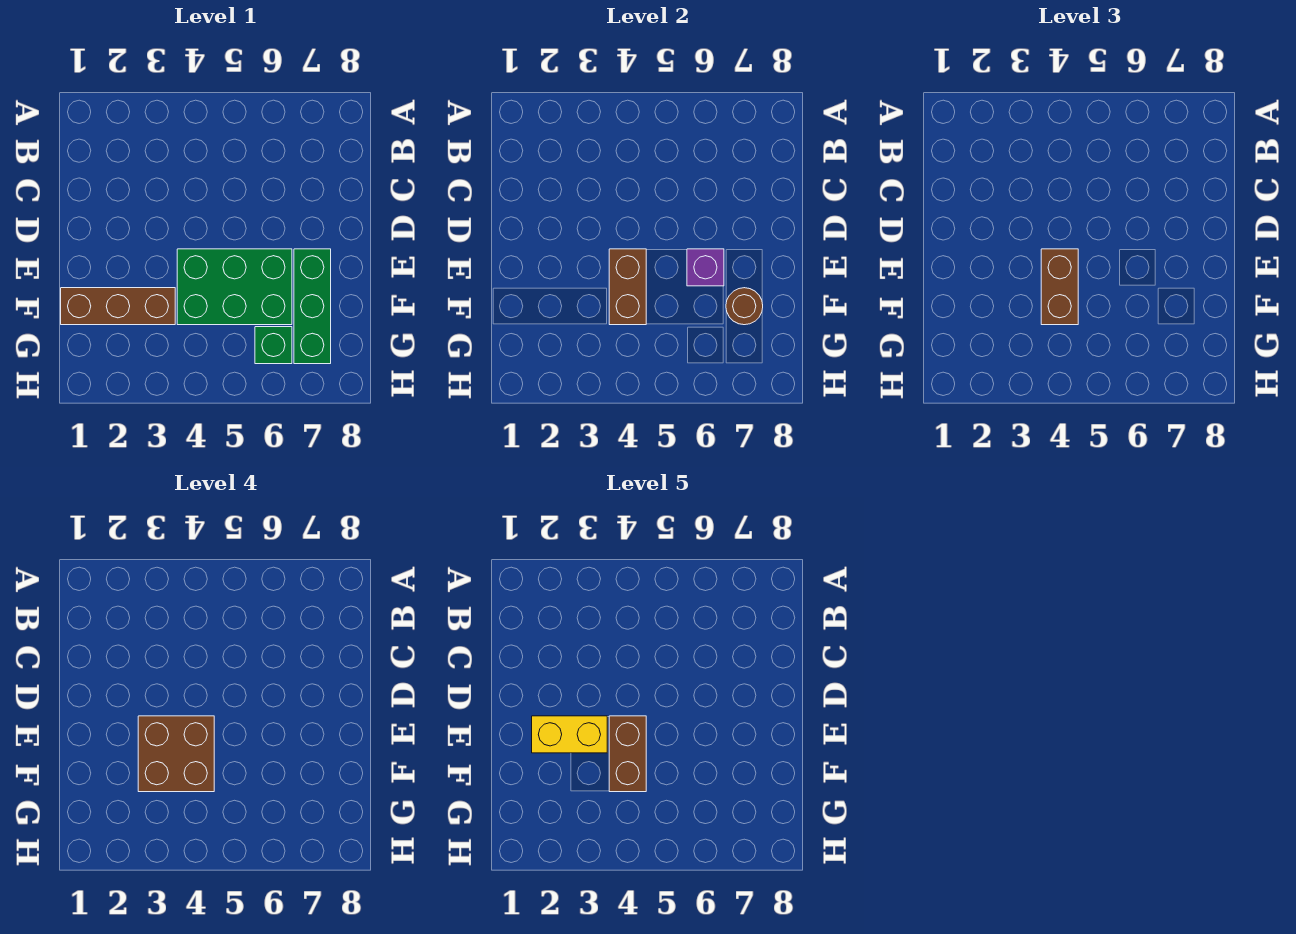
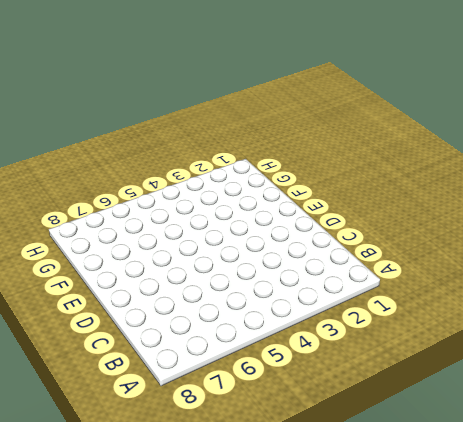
none -> green brick E4:F6 level 1
none -> green brick E7:G7 level 1

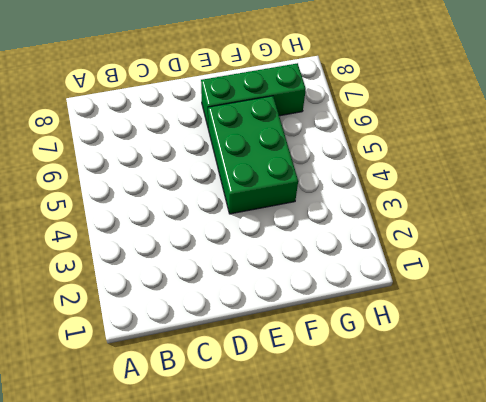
none -> brown brick F1:F3 level 1
none -> green brick G6 level 1

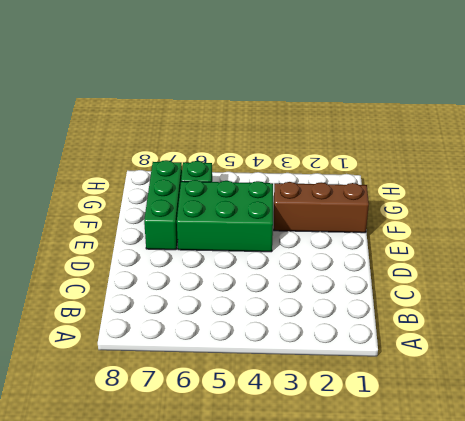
none -> brown brick E4:F4 level 2
none -> purple brick E6 level 2

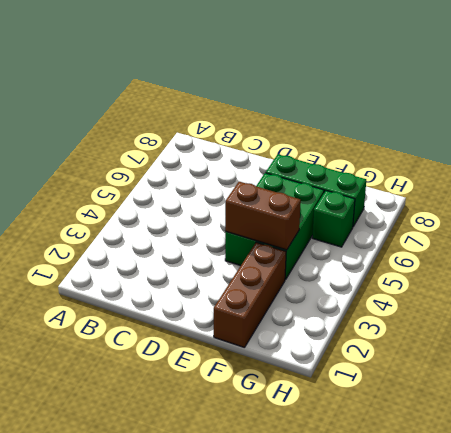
none -> purple brick E6 level 2
none -> brown round brick F7 level 2

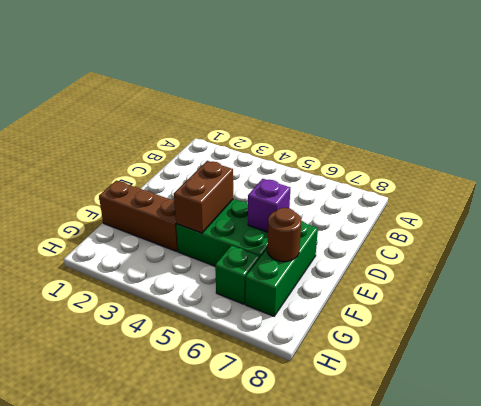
none -> brown brick E4:F4 level 3
none -> brown brick E3:F4 level 4

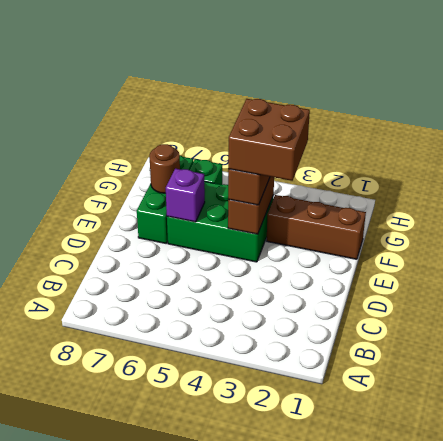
none -> yellow brick E2:E3 level 5
none -> brown brick E4:F4 level 5

